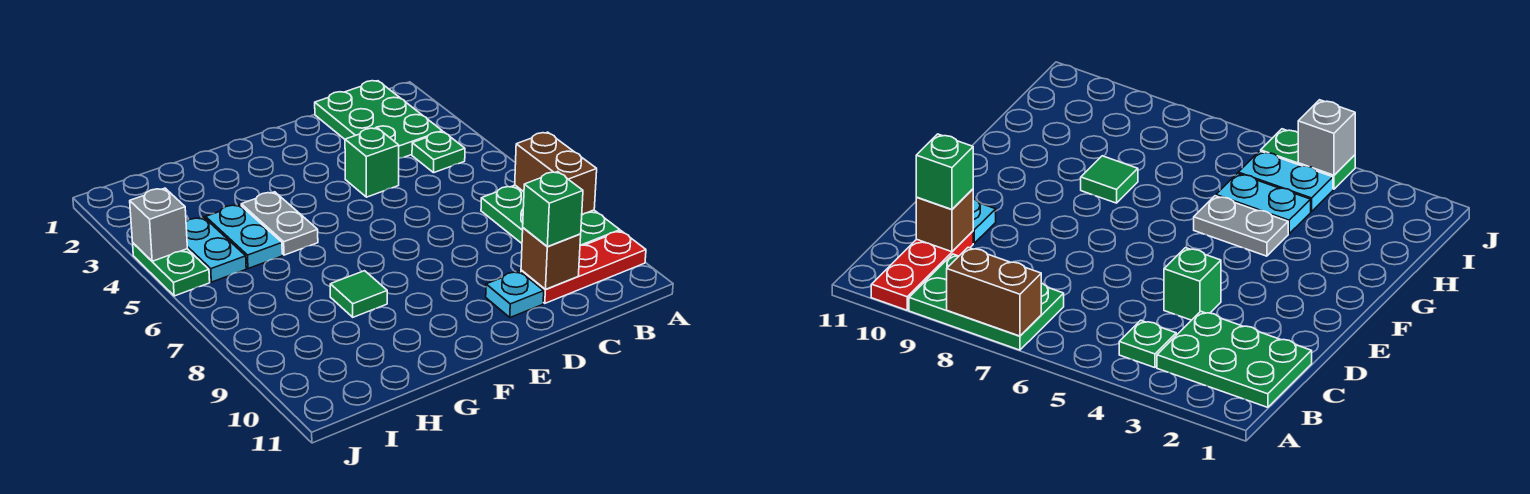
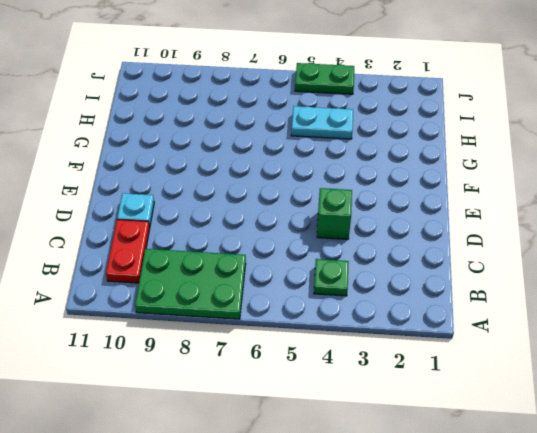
red plate B10:C10 level 1 -> red plate A10:C10 level 1
none -> green plate B1:C3 level 1
none -> grey plate G4:G5 level 1
none -> green tile G8 level 1

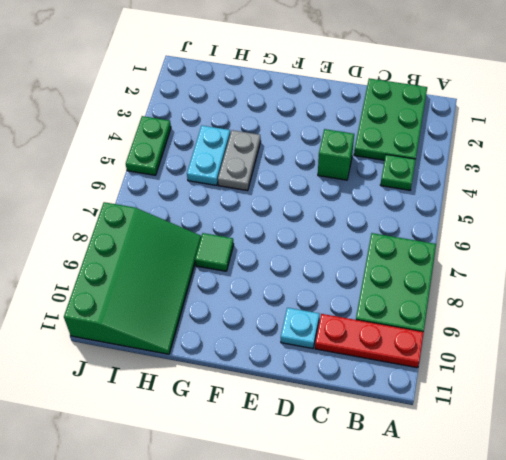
green slope H8:J11 level 1 top J -> none
none -> cyan plate I4:I5 level 1
none -> brown brick A7:A8 level 2
none -> brown brick C10 level 2

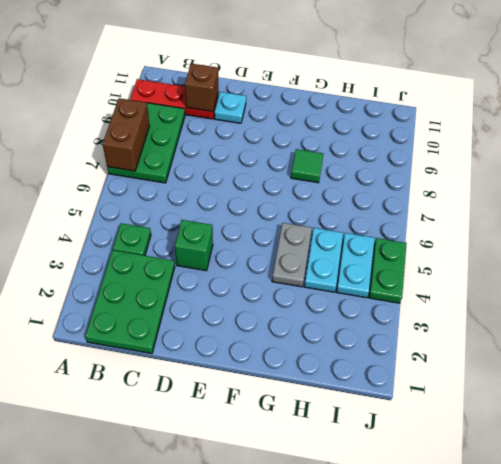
none -> grey brick J4 level 2
none -> green brick C10 level 3

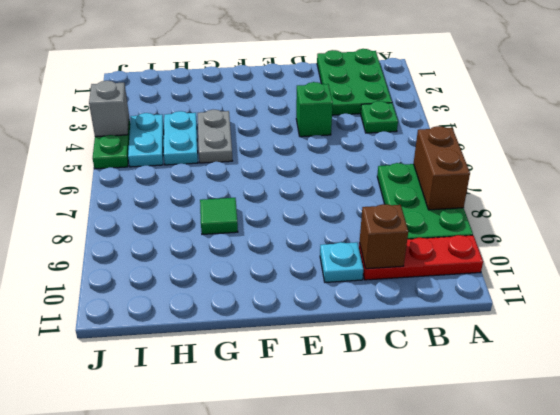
none -> green brick C10 level 3

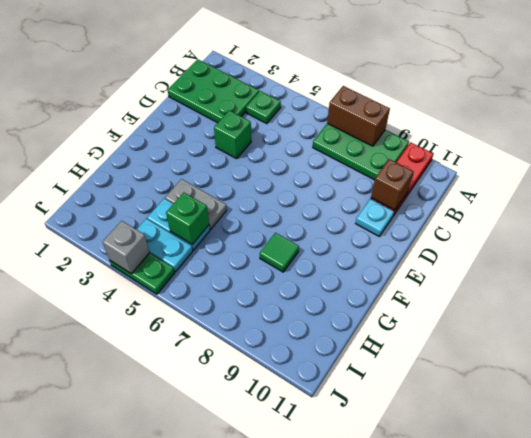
green brick H5 level 2 -> green brick C10 level 3

